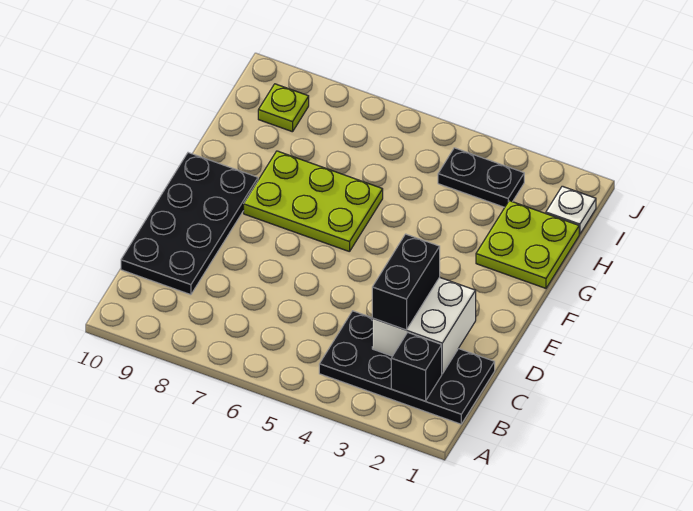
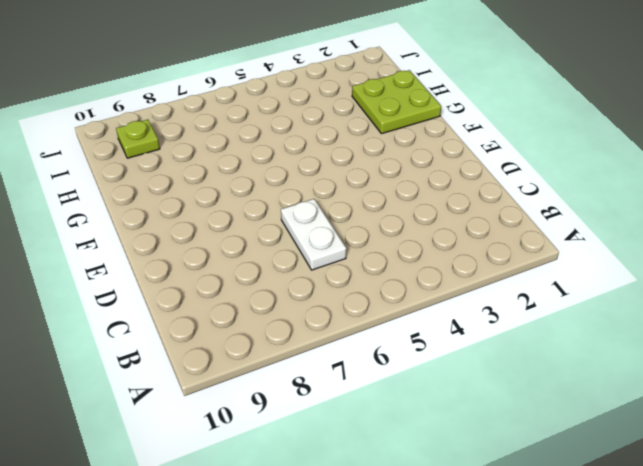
white plate C6:D6 level 1 -> none
none -> black plate B1:C4 level 1
none -> black plate C9:F10 level 1

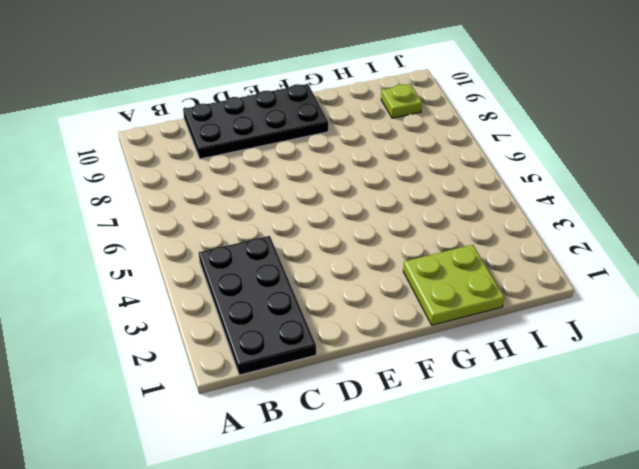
none -> lime plate F6:G8 level 1
none -> white plate I1 level 1

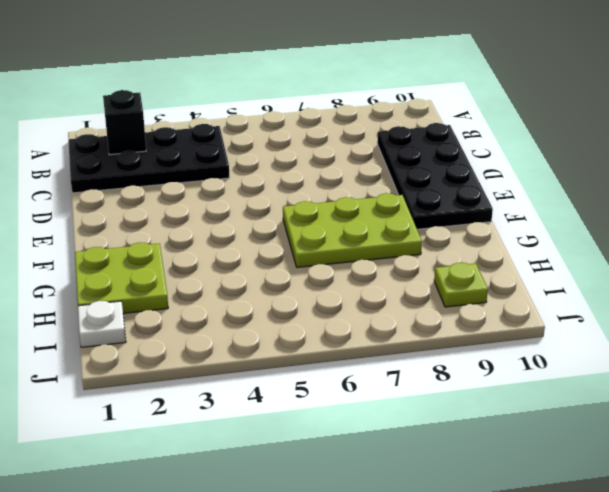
none -> black plate I3:I4 level 1
none -> white brick C2:D3 level 2

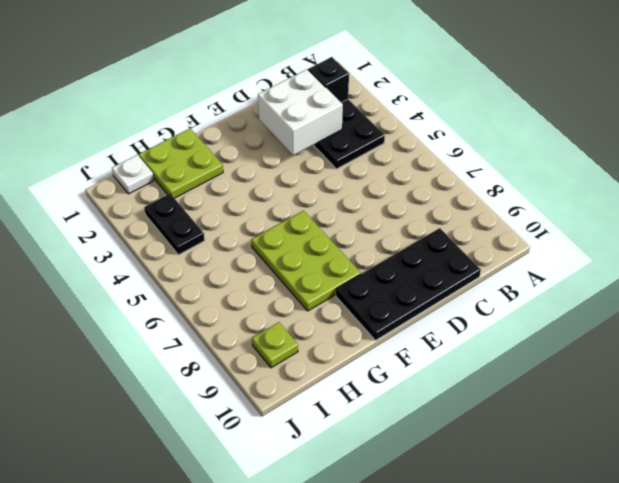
none -> black brick C3:D3 level 3

